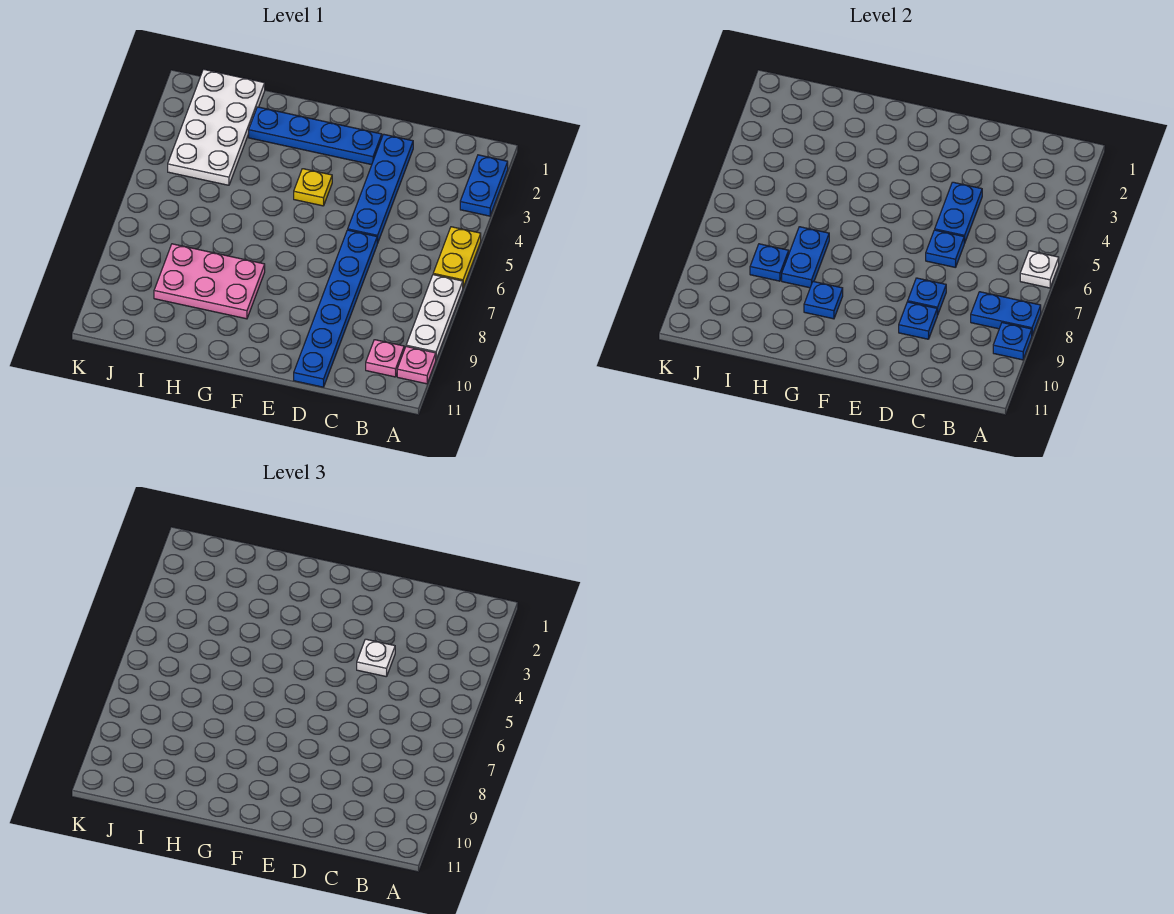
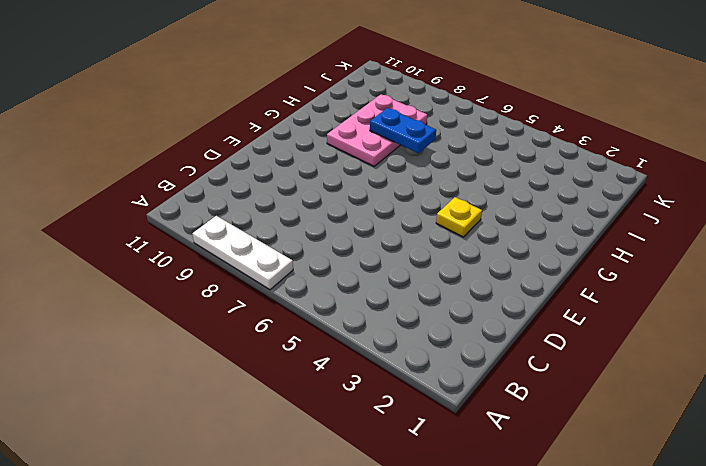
none -> blue plate A2:A3 level 1
none -> yellow plate A5:A6 level 1
none -> pink plate A10 level 1

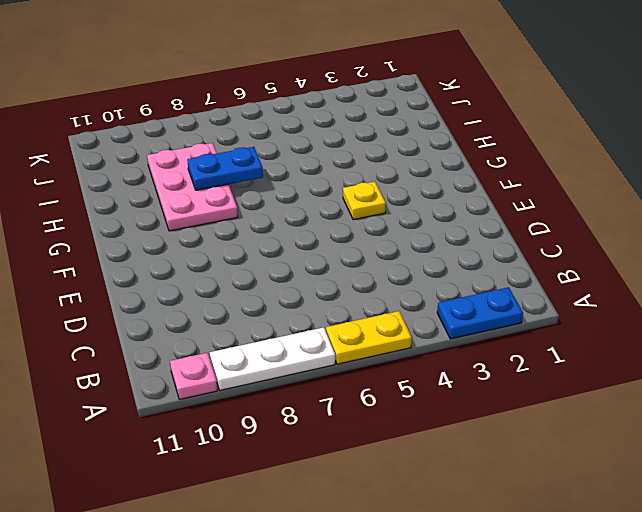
none -> pink plate B10 level 1
none -> blue plate D2:D5 level 1
none -> blue plate D6:D11 level 1

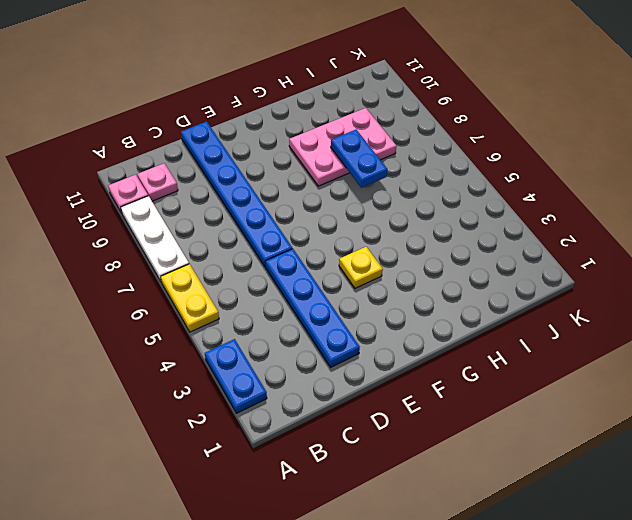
none -> blue plate E2:H2 level 1
none -> white plate I1:J4 level 1
none -> white plate A6 level 2

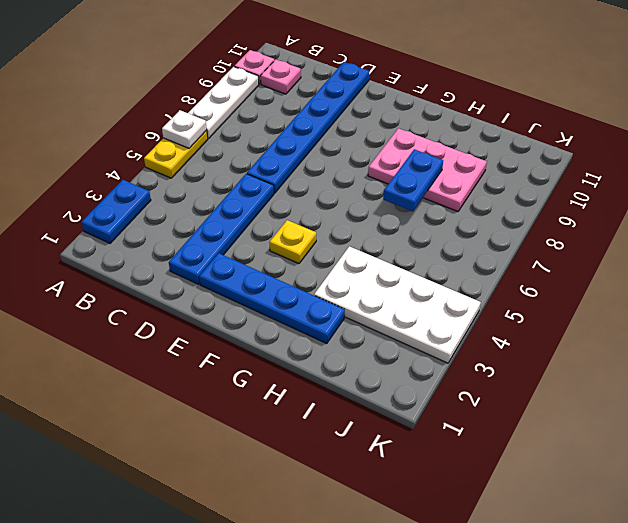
white plate H3:K4 level 1 -> white plate I1:J4 level 1
none -> blue plate A8:B8 level 2
none -> blue plate A9 level 2
none -> blue plate D4:D5 level 2

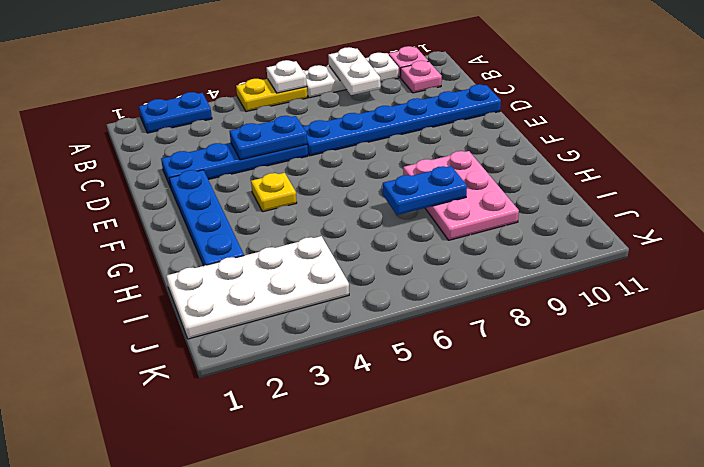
white plate A8:B8 level 2 -> blue plate A8:B8 level 2
none -> blue plate A9 level 2
none -> blue plate D6 level 2
none -> blue plate D8 level 2

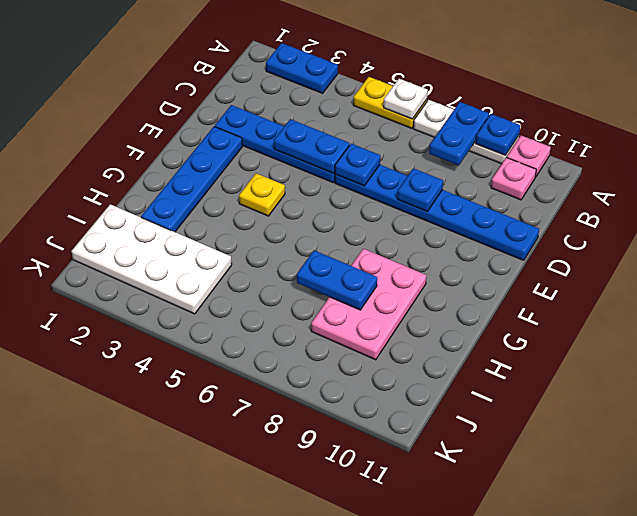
none -> blue plate D9 level 2
none -> blue plate G9 level 2
none -> blue plate I8 level 2

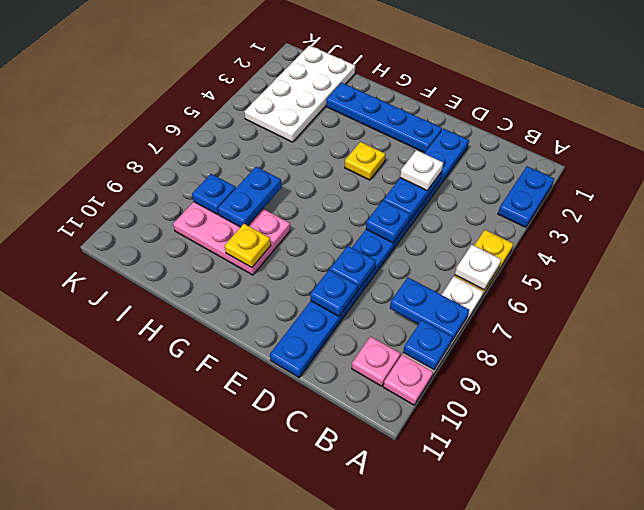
yellow plate G9 level 2 -> blue plate G9 level 2

